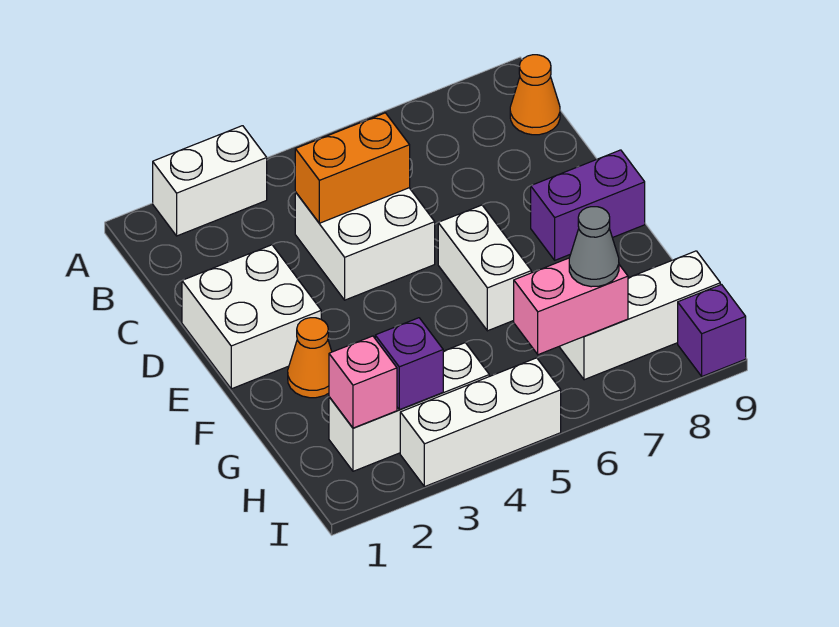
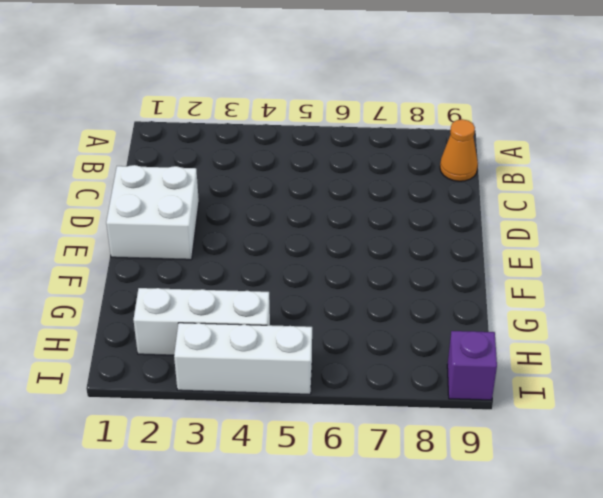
none -> white brick A2:A3 level 1
none -> white brick C4:D5 level 1
none -> white brick E6:F6 level 1

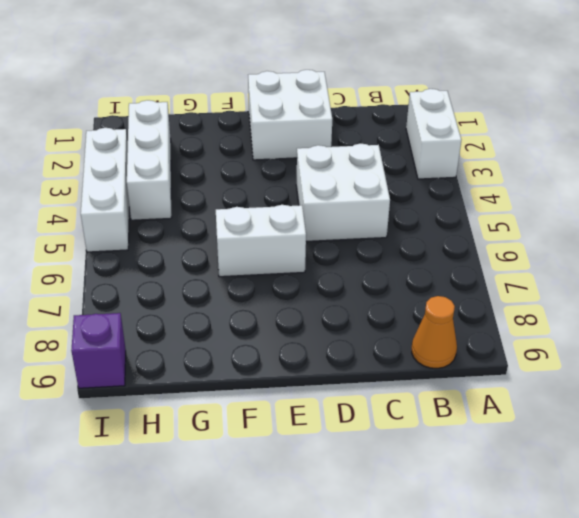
none -> purple brick E8:E9 level 1
none -> orange cone F2 level 1
none -> white brick H7:H9 level 1

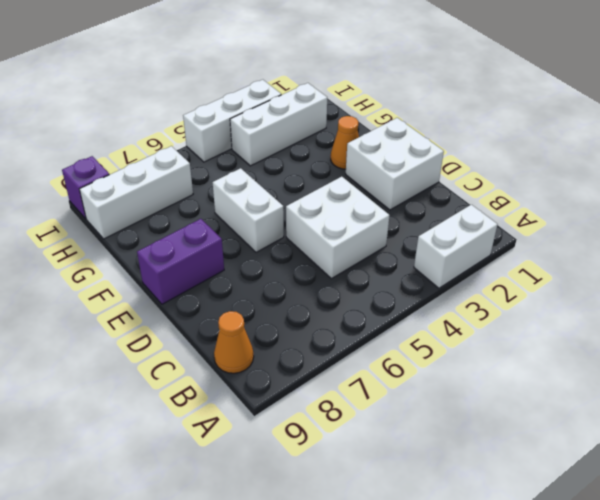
none -> orange brick C4:C5 level 2
none -> pink brick H2 level 2
none -> purple brick H3 level 2

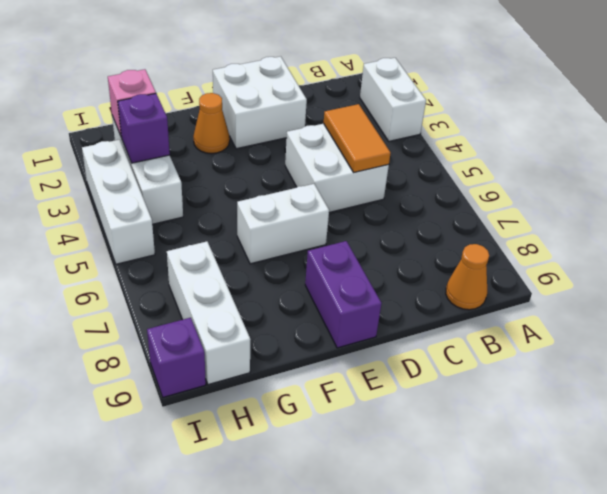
orange tile C4:C5 level 2 -> orange brick C4:C5 level 2
none -> pink brick H6:H7 level 2
none -> grey cone H7 level 3

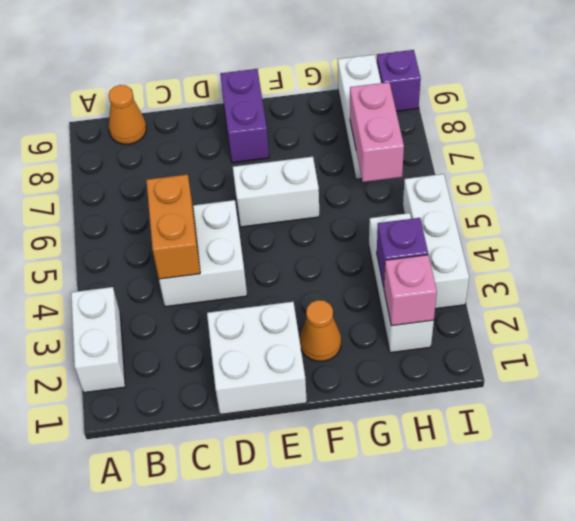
none -> grey cone H7 level 3

